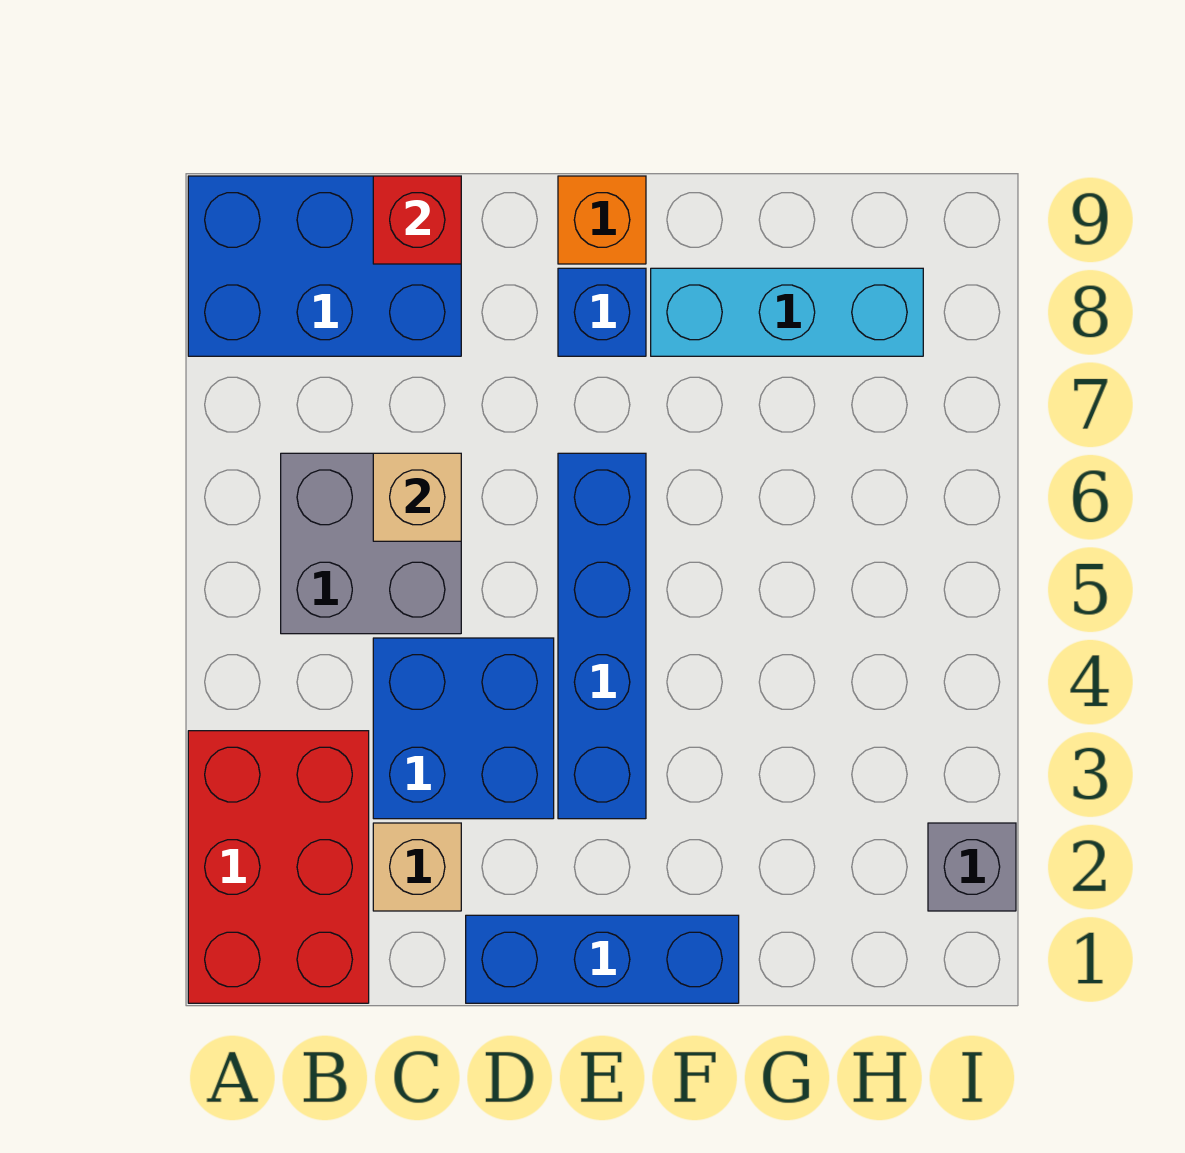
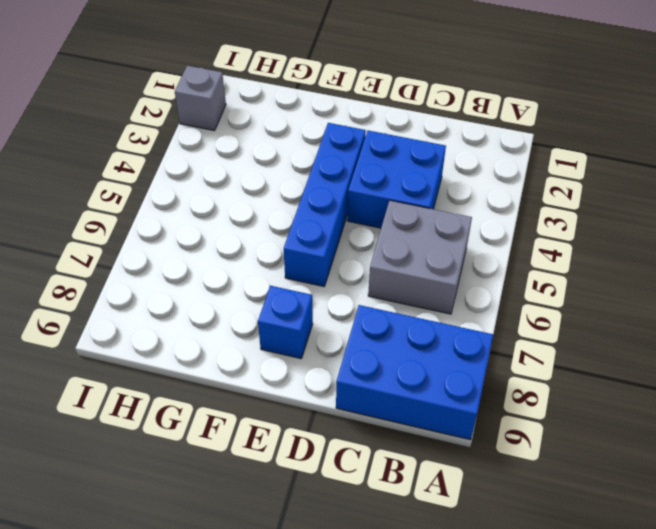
none -> red brick A1:B3 level 1
none -> tan brick C2 level 1
none -> blue brick D1:F1 level 1

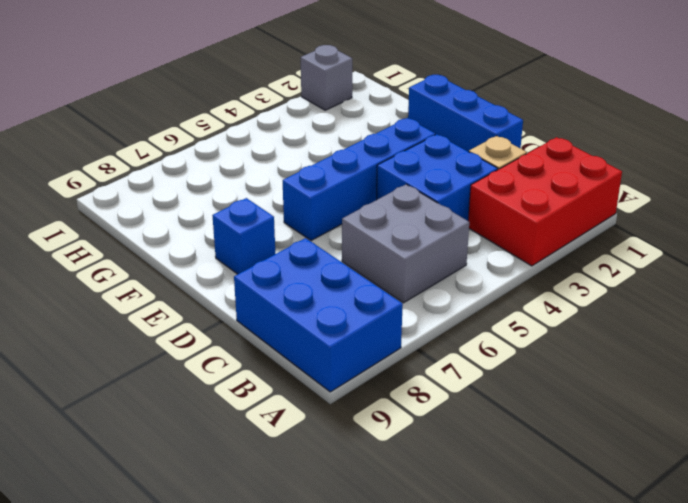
none -> orange brick E9 level 1
none -> cyan brick F8:H8 level 1
none -> tan brick C6 level 2

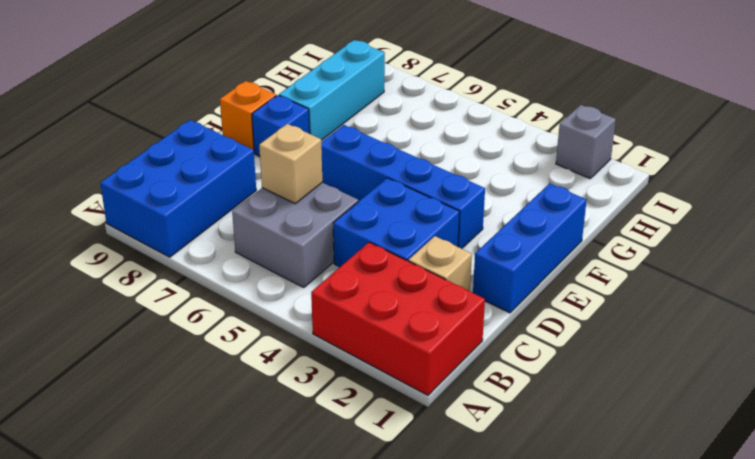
none -> red brick C9 level 2

